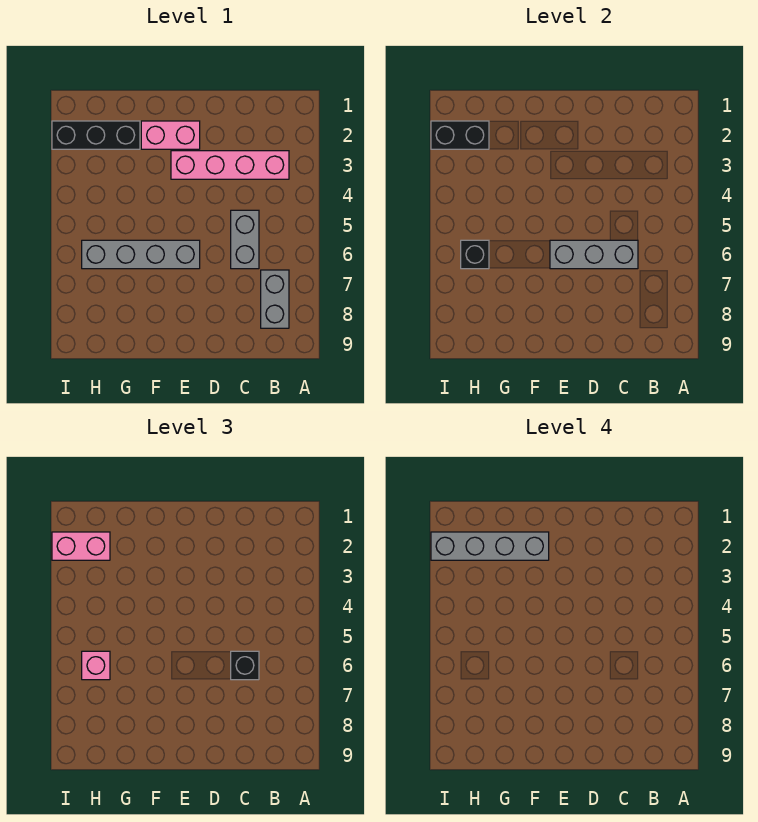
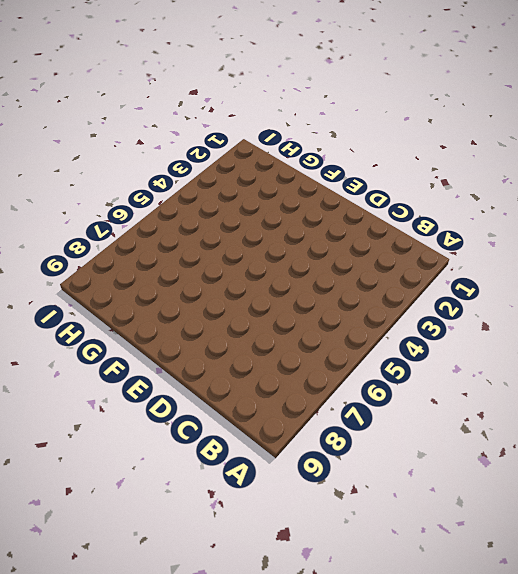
none -> pink brick B3:E3 level 1
none -> grey brick B7:B8 level 1
none -> grey brick C5:C6 level 1

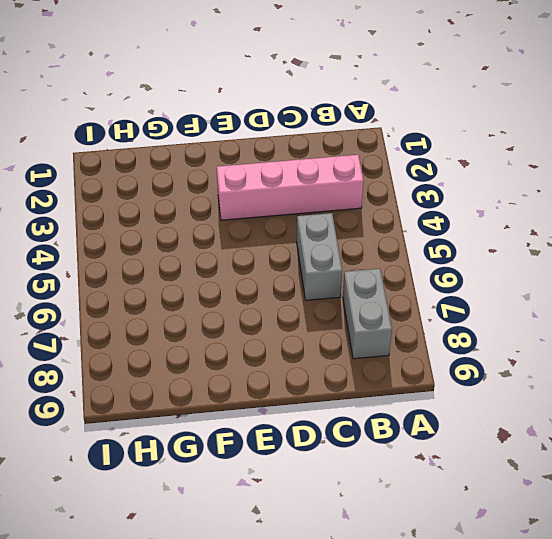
none -> pink brick E2:F2 level 1
none -> grey brick E6:H6 level 1
none -> black brick G2:I2 level 1

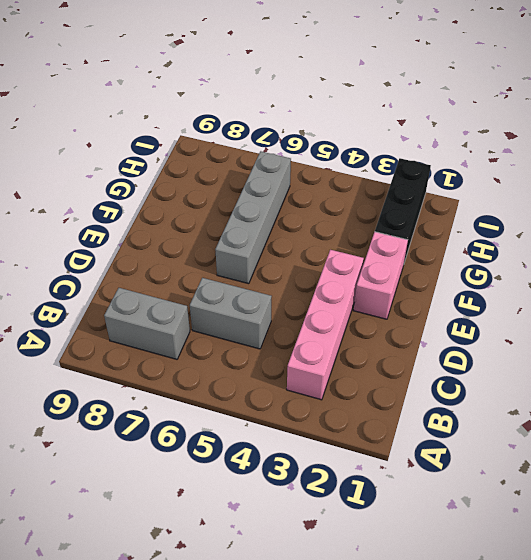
none -> grey brick C6:E6 level 2
none -> black brick H2:I2 level 2
none -> black brick H6 level 2

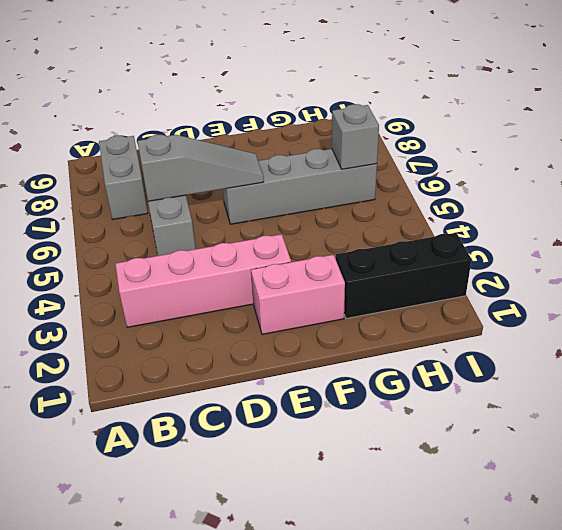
grey slope C6:E6 level 2 top C -> grey brick C6:E6 level 2
grey brick H6 level 2 -> black brick H6 level 2
none -> black brick H2:I2 level 2
none -> black brick C6 level 3
none -> pink brick H2:I2 level 3

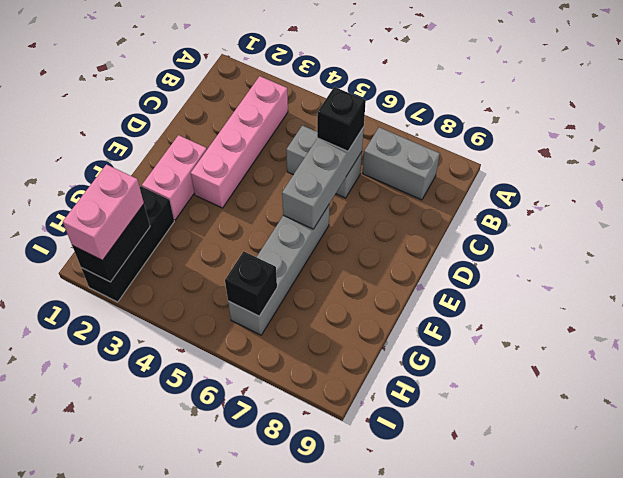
none -> pink brick H6 level 3
none -> grey brick F2:I2 level 4

